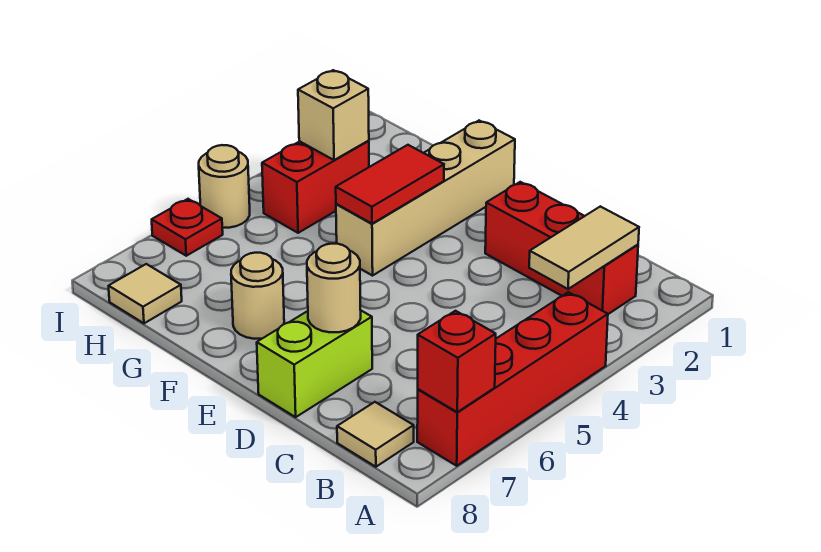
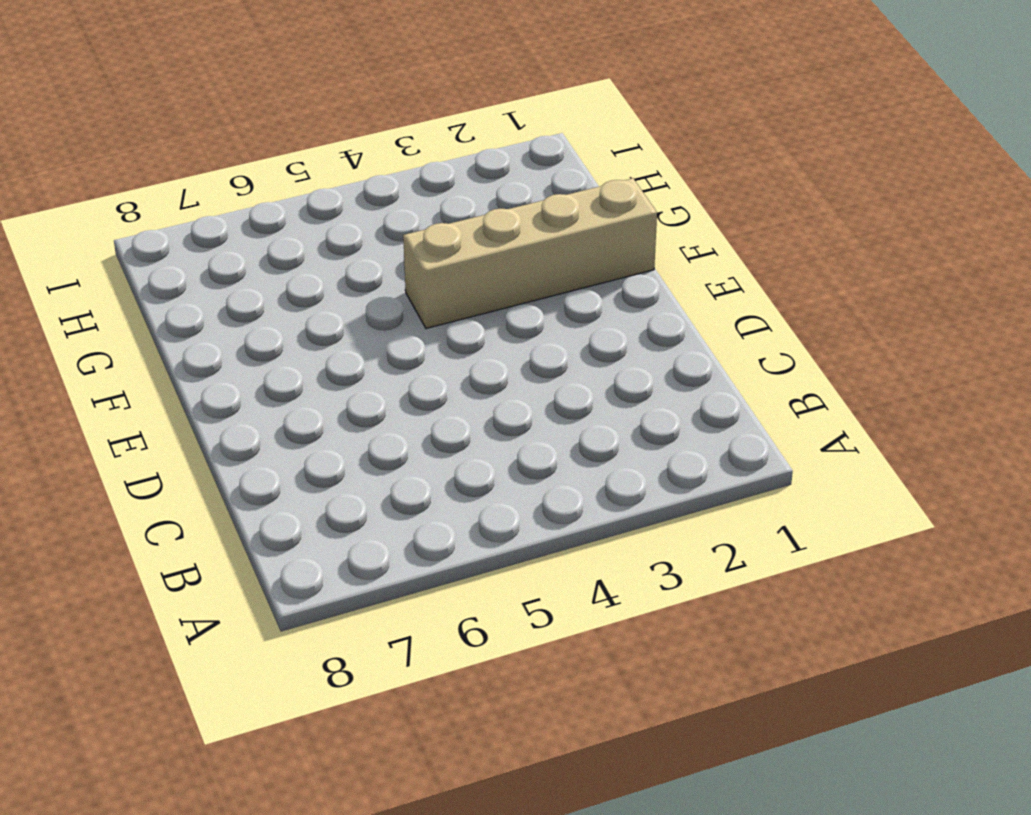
none -> red brick A4:A7 level 1
none -> red brick B2:D2 level 1
none -> tan tile B8 level 1

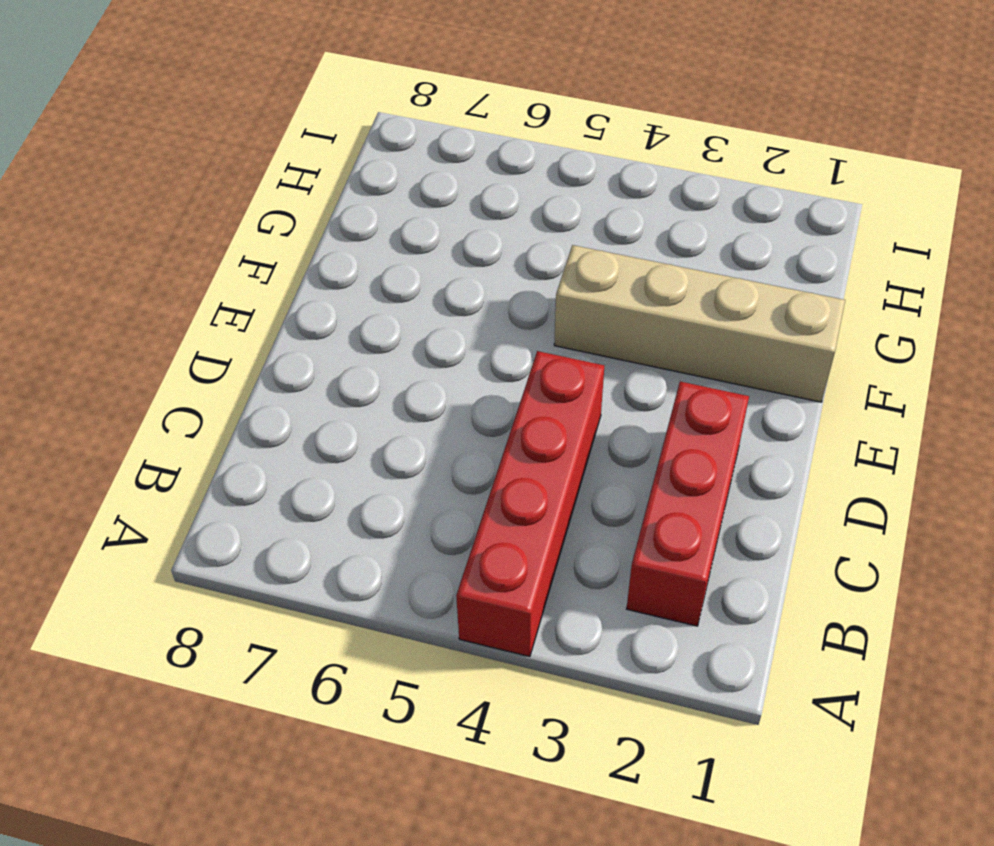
red brick A4:D4 level 1 -> red brick A4:A7 level 1
none -> tan tile B8 level 1
none -> lime brick D7:D8 level 1
none -> tan round brick F7 level 1

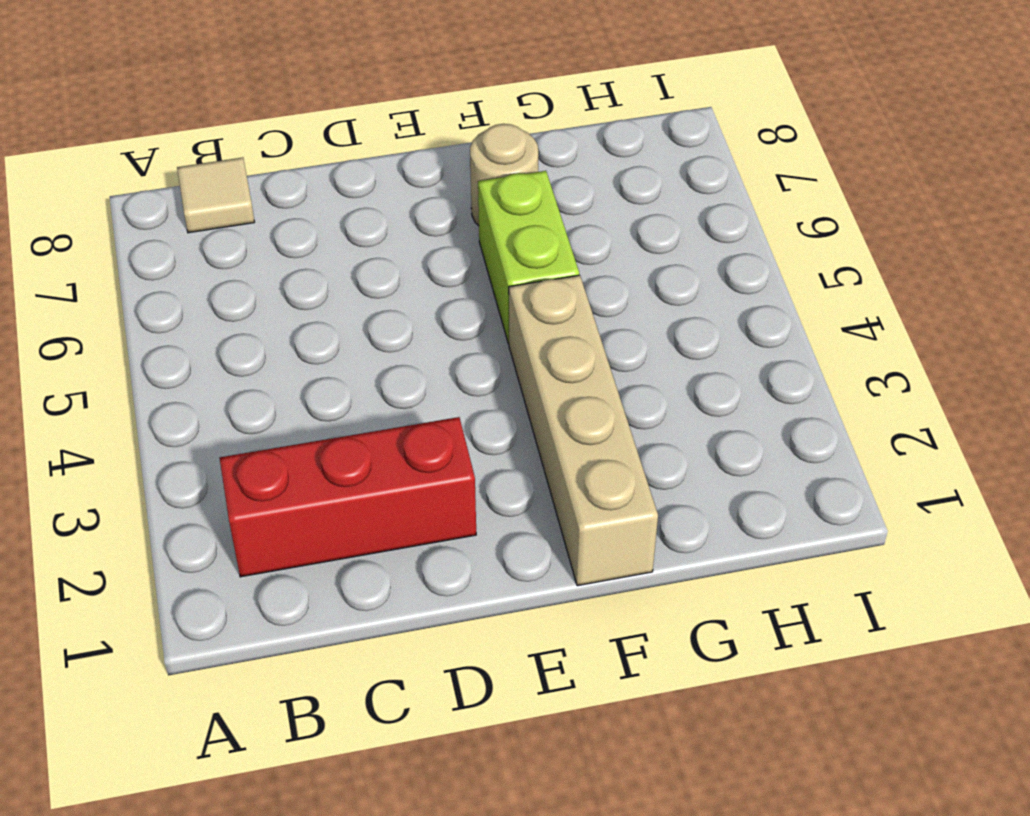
lime brick F5:F6 level 1 -> lime brick D7:D8 level 1
none -> red brick A4:A7 level 1
none -> red brick H3:H4 level 1
none -> tan tile H8 level 1

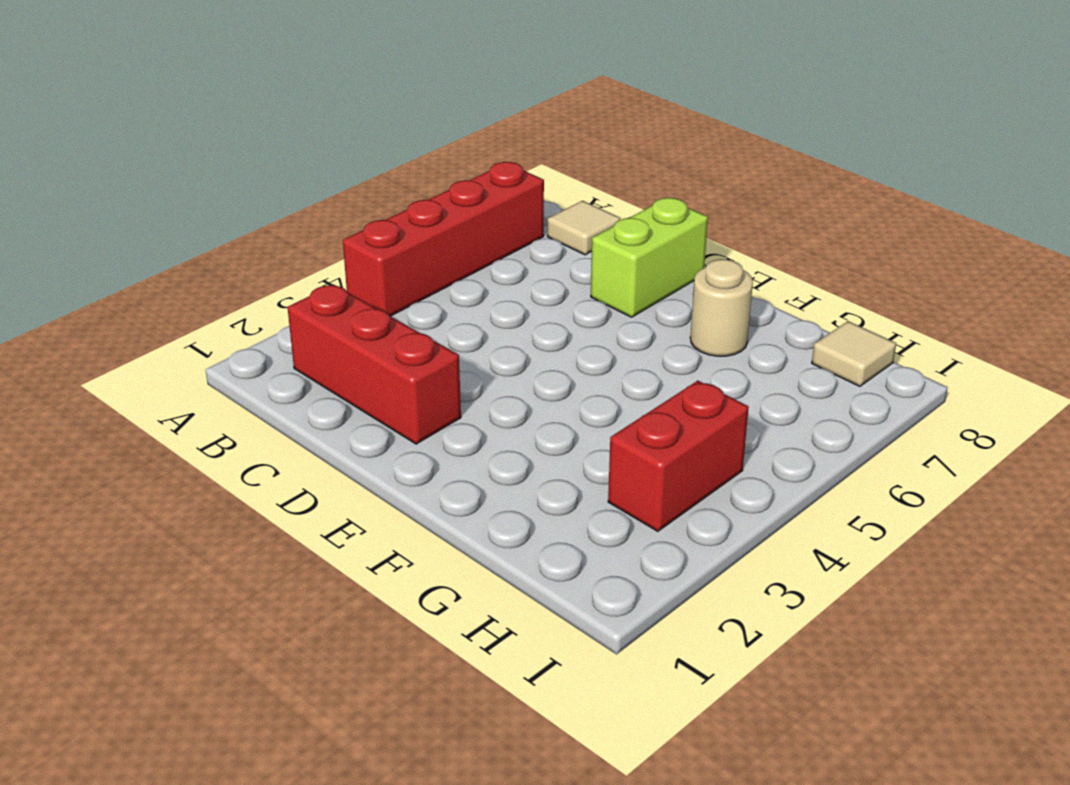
none -> tan brick F1:F4 level 1
none -> tan round brick I5 level 1
none -> red plate I6 level 1

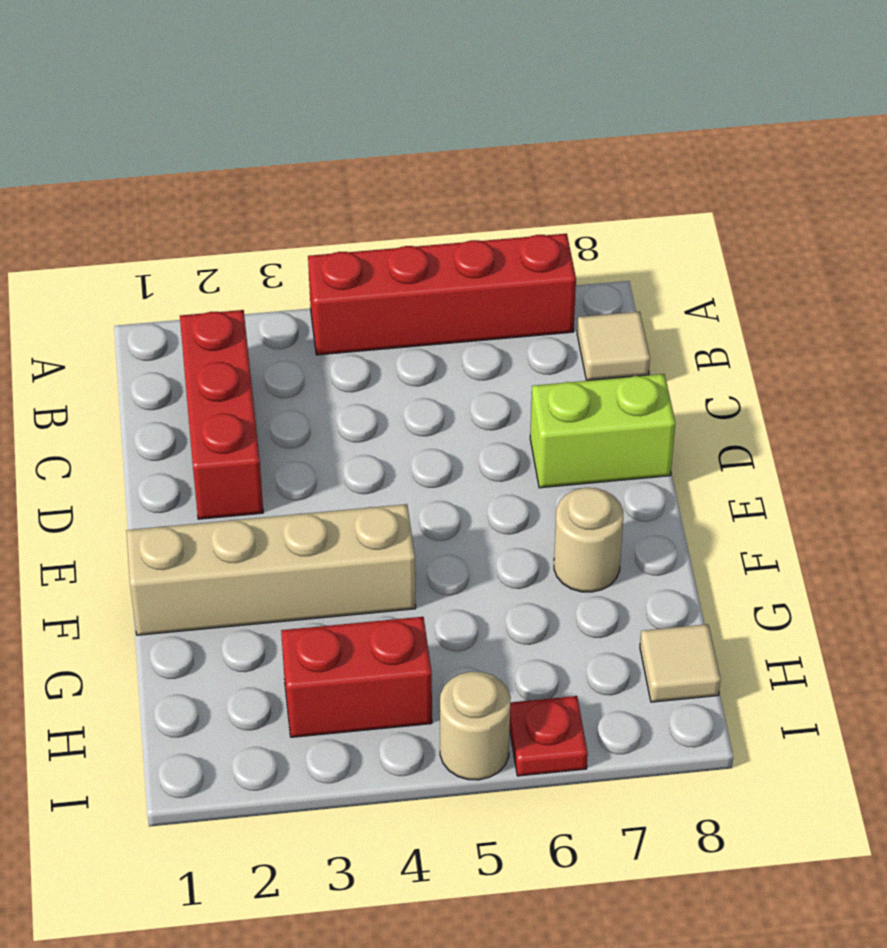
none -> red brick A7 level 2
none -> tan tile B2:B3 level 2
none -> tan round brick D7 level 2

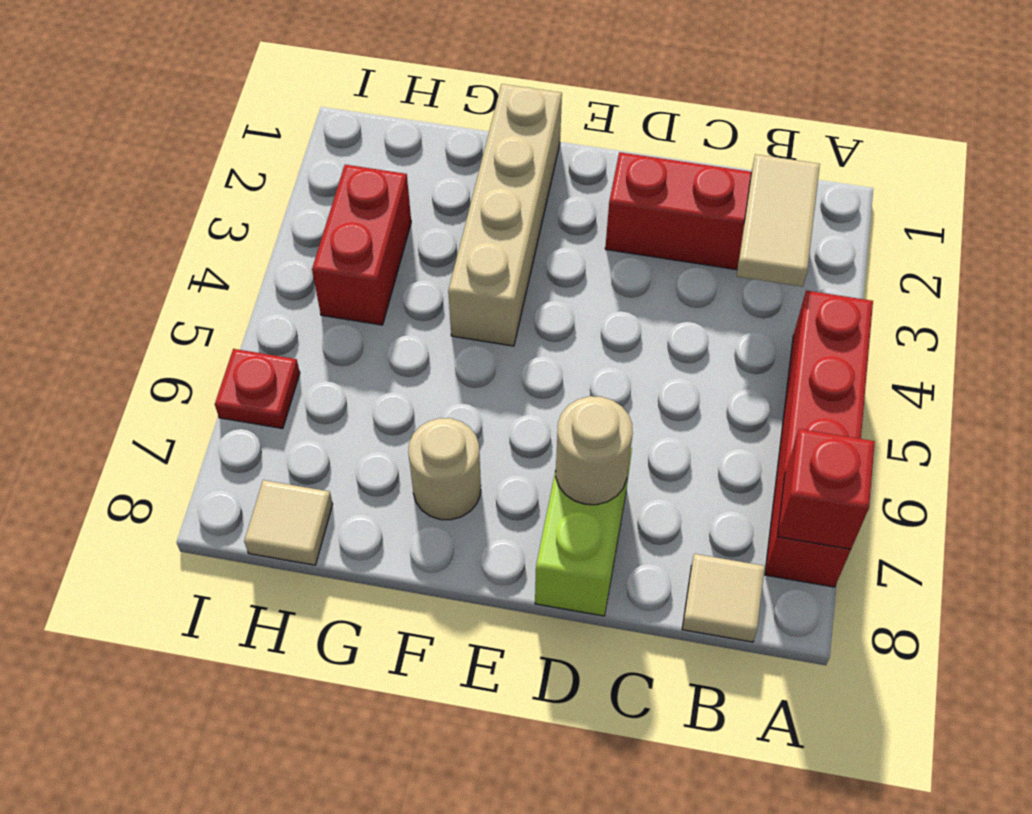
none -> tan round brick I5 level 1
none -> red tile F3:F4 level 2
none -> tan brick H3 level 2

